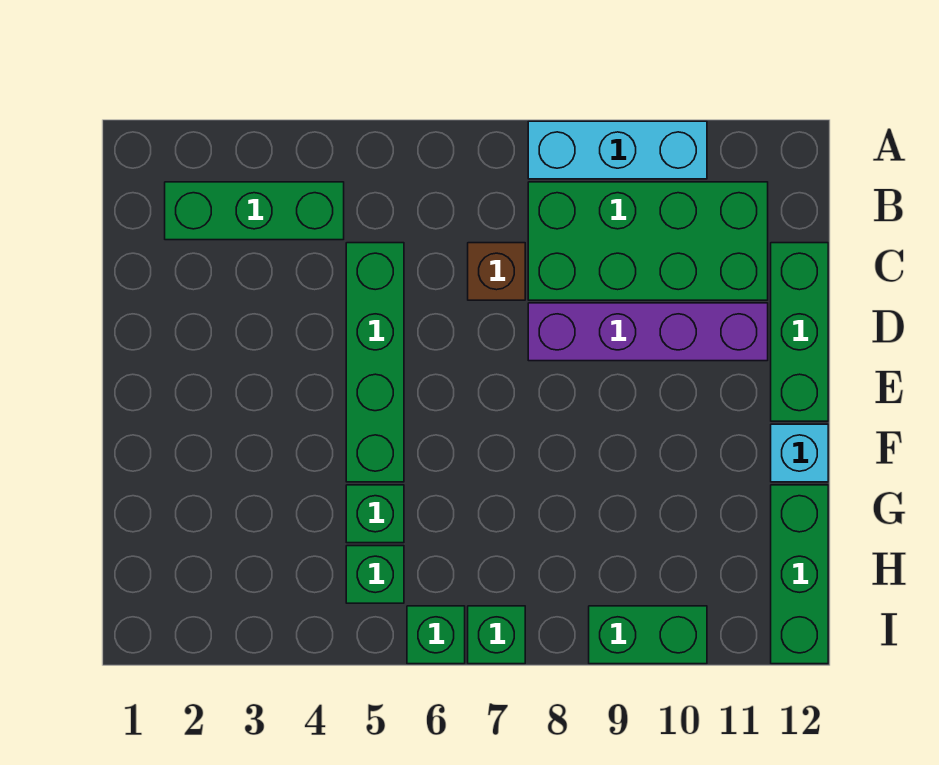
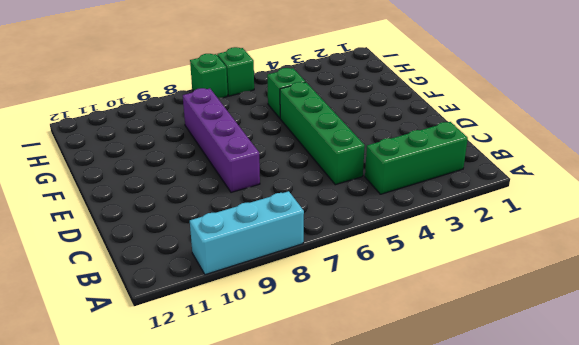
purple brick D8:G8 level 1 -> purple brick D8:D11 level 1
none -> green brick B8:C11 level 1
none -> brown brick C7 level 1
none -> green brick C12:E12 level 1

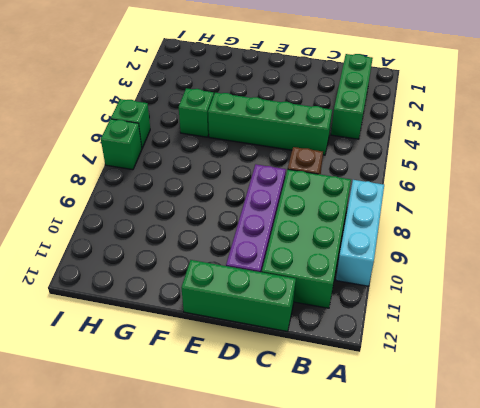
none -> cyan brick F12 level 1
none -> green brick G12:I12 level 1
none -> green brick H5 level 1

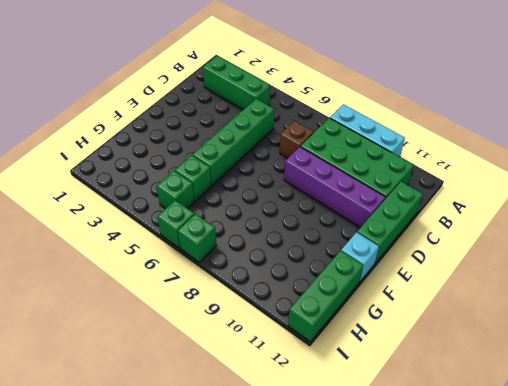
none -> green brick I9:I10 level 1

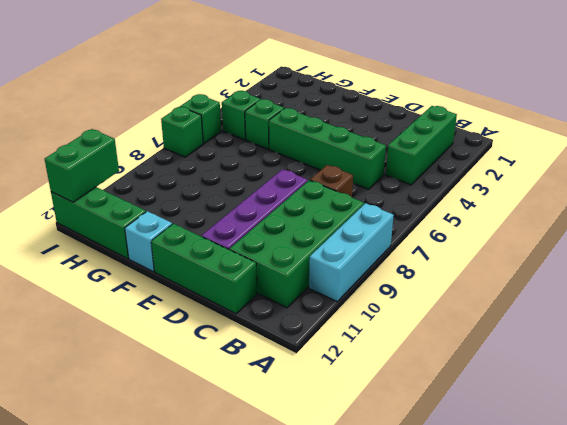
green brick I11:I12 level 2 -> green brick I9:I10 level 1

